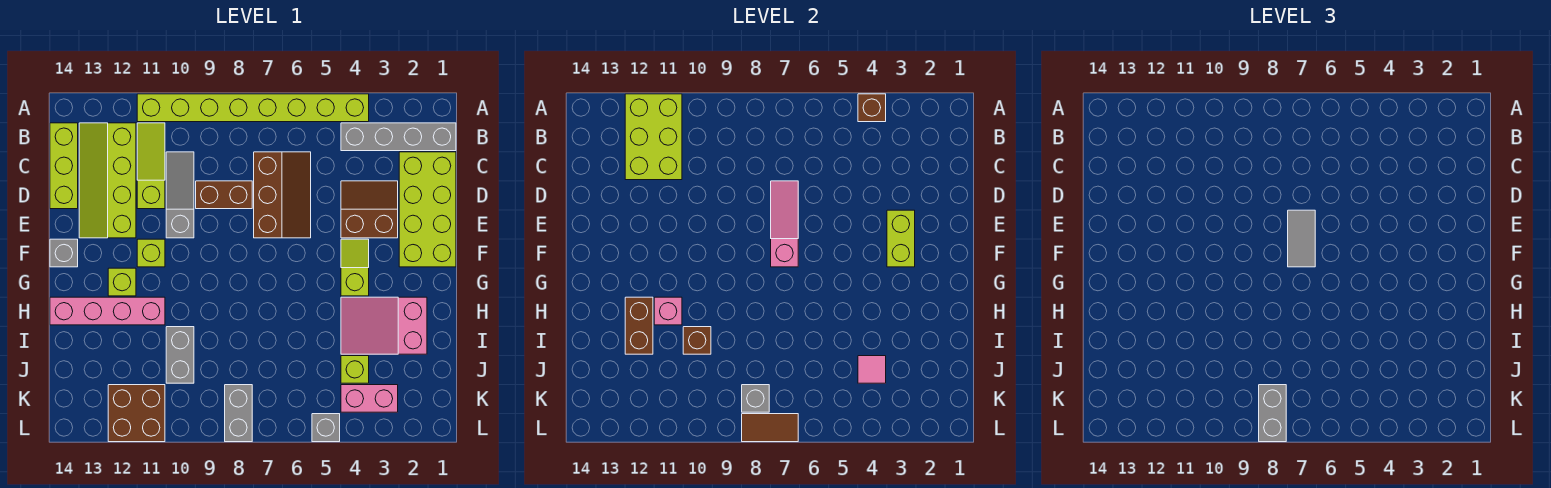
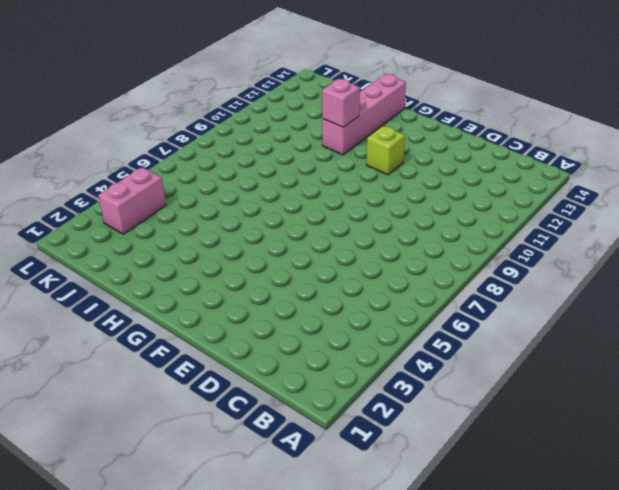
none -> lime brick A4:A11 level 1
none -> grey brick B1:B4 level 1
none -> lime slope B11:D11 level 1 top D
none -> lime slope B12:E13 level 1 top 12

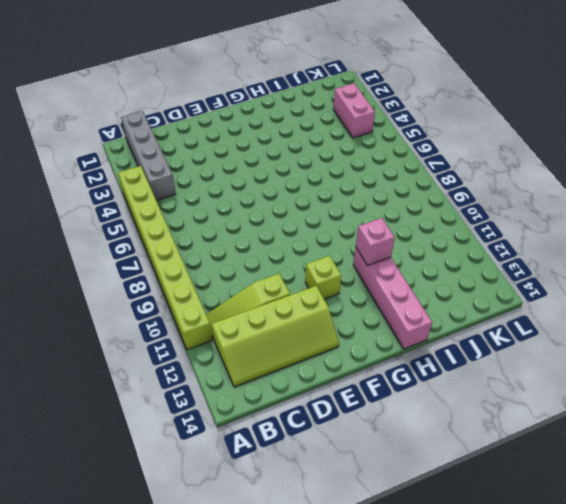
none -> lime brick B14:D14 level 1
none -> lime brick C1:F2 level 1
none -> brown slope C6:E7 level 1 top 7
none -> grey slope C10:E10 level 1 top E

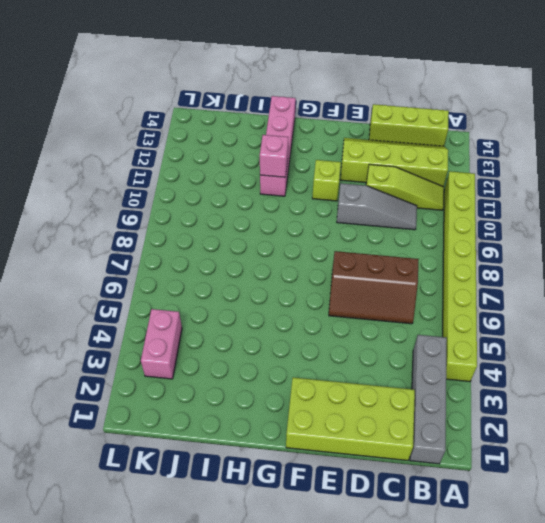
none -> brown slope D3:E4 level 1 top E
none -> brown brick D8:D9 level 1
none -> lime slope F4:G4 level 1 top G
none -> grey brick F14 level 1

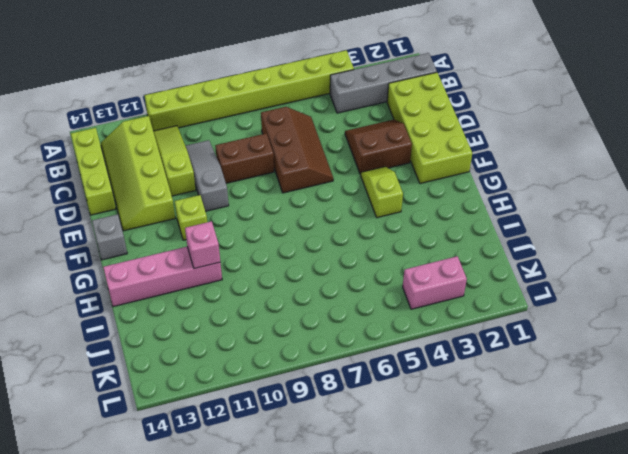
none -> lime brick G12 level 1
none -> pink slope H2:I4 level 1 top 2
none -> grey brick I10:J10 level 1
none -> lime brick J4 level 1

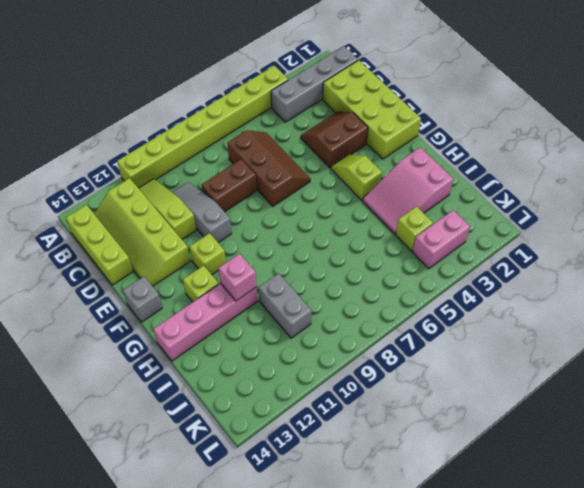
none -> grey brick K8:L8 level 1
none -> brown brick K11:L12 level 1
none -> grey brick L5 level 1
none -> brown brick A4 level 2

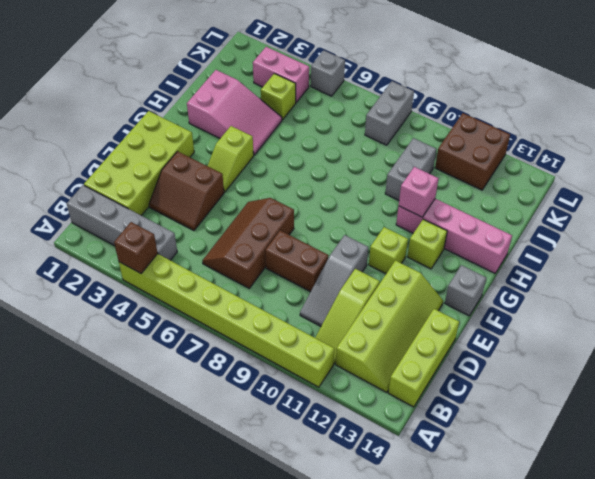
none -> lime brick A11:C12 level 2
none -> pink slope D7:F7 level 2 top F
none -> lime brick E3:F3 level 2
none -> brown brick H12:I12 level 2

